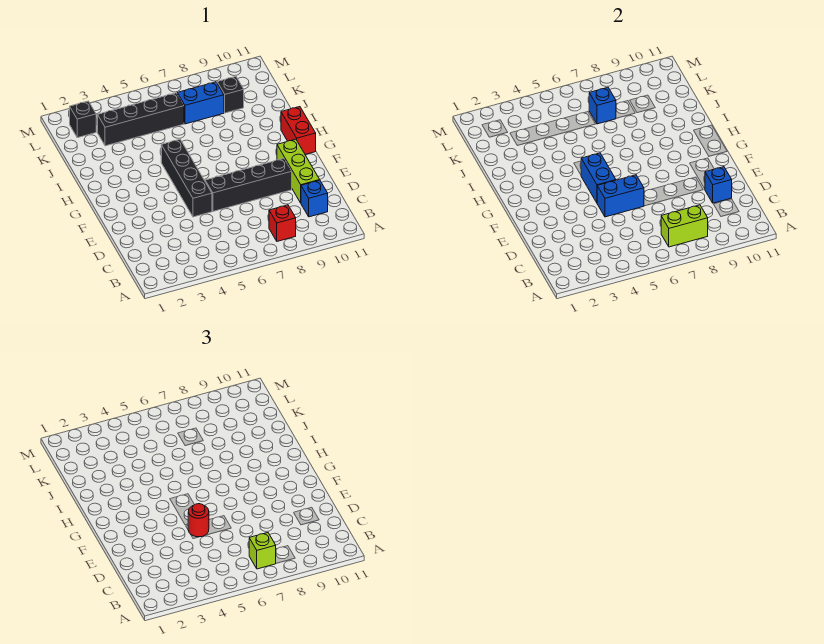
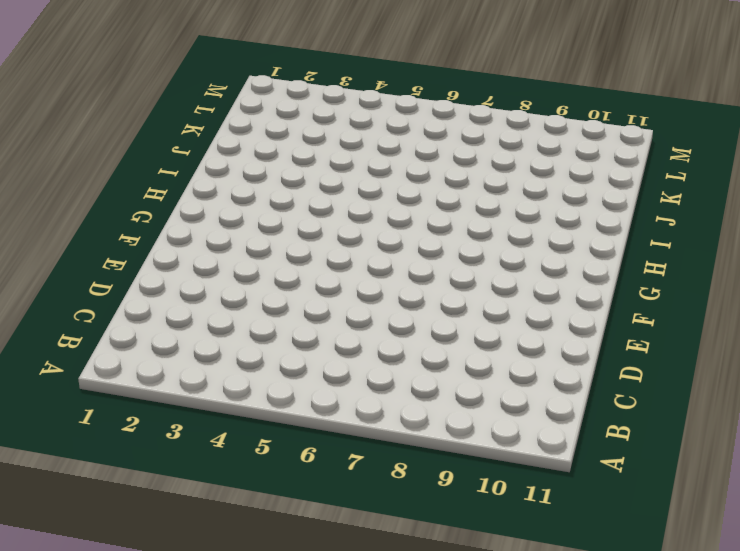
none -> red brick B8 level 1
none -> blue brick C10 level 1
none -> lime brick D10:F10 level 1

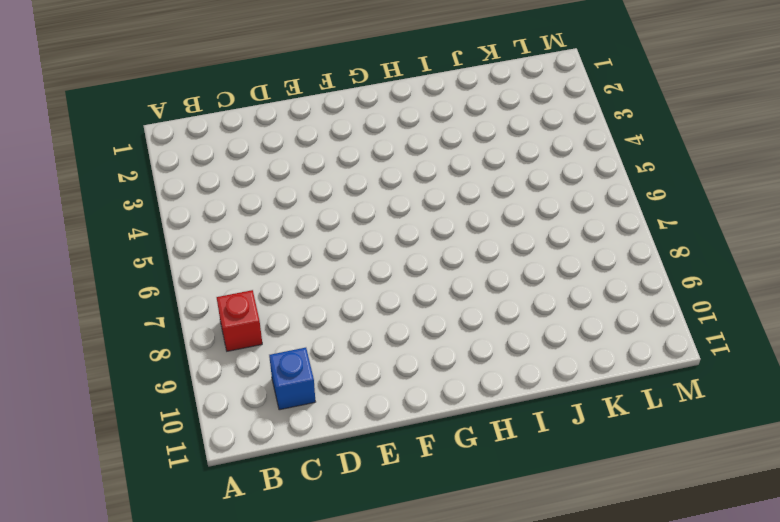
none -> lime brick D10:F10 level 1
none -> black brick E5:H5 level 1
none -> black brick E6:E9 level 1

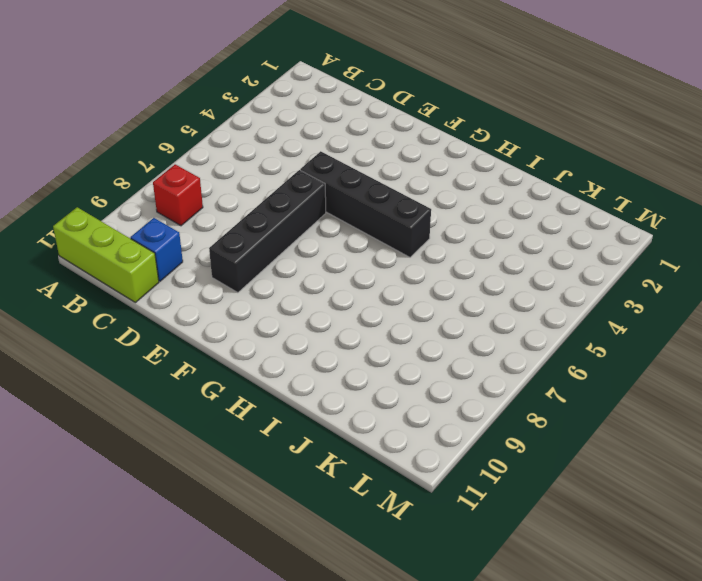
lime brick A11:C11 level 1 -> lime brick D10:F10 level 1
none -> red brick G11:H11 level 1
none -> black brick K3:K6 level 1
none -> blue brick K7:K8 level 1

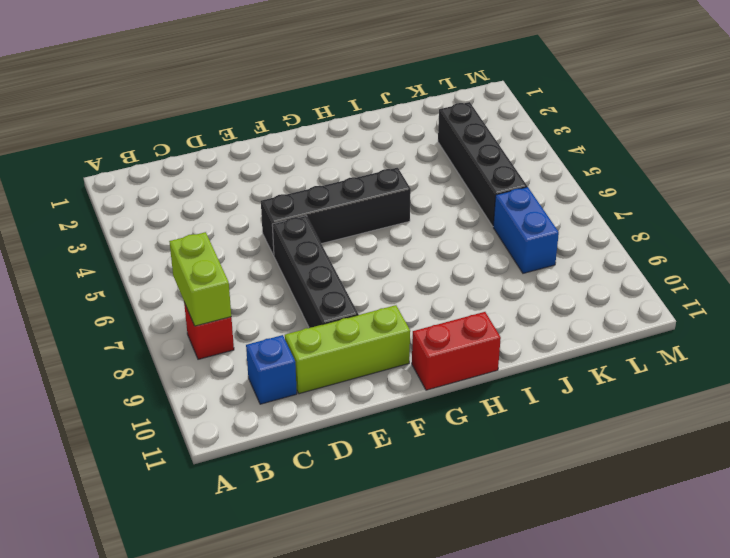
none -> black brick K9 level 1
none -> black brick L2 level 1
none -> blue brick D10 level 2

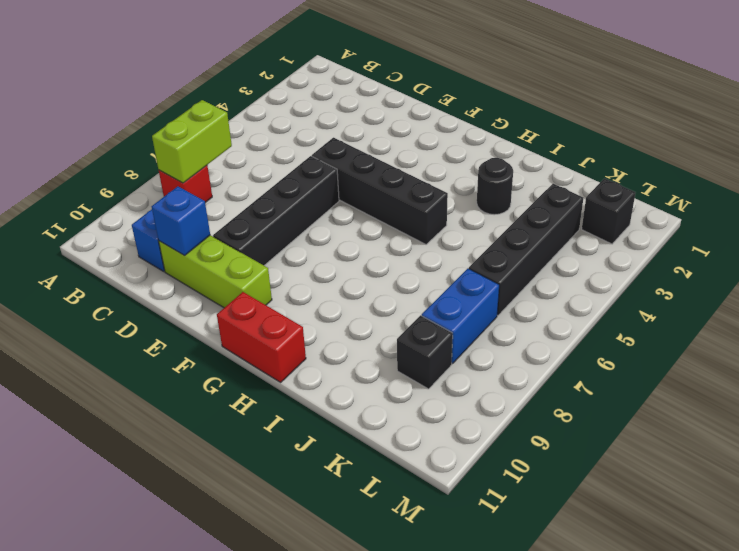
black round brick I3 level 1 -> none
none -> blue brick E5:E6 level 2
none -> blue brick F5:G5 level 2
none -> blue brick K7 level 2

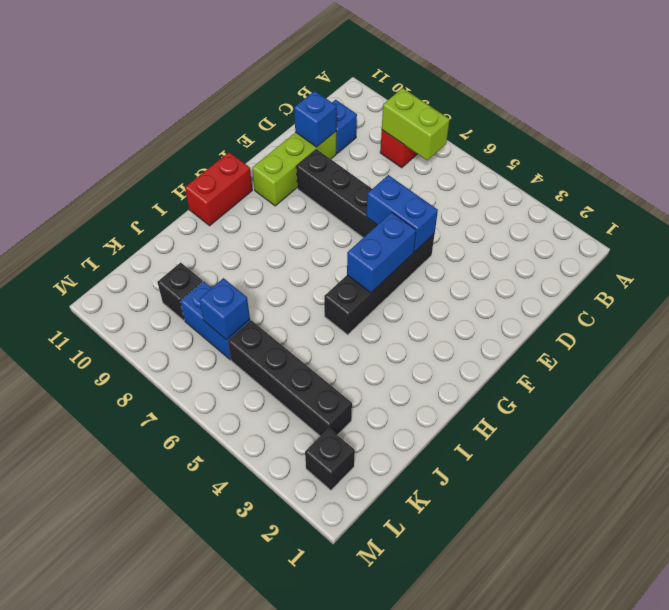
none -> lime brick B7 level 3
none -> red round brick E5 level 3

